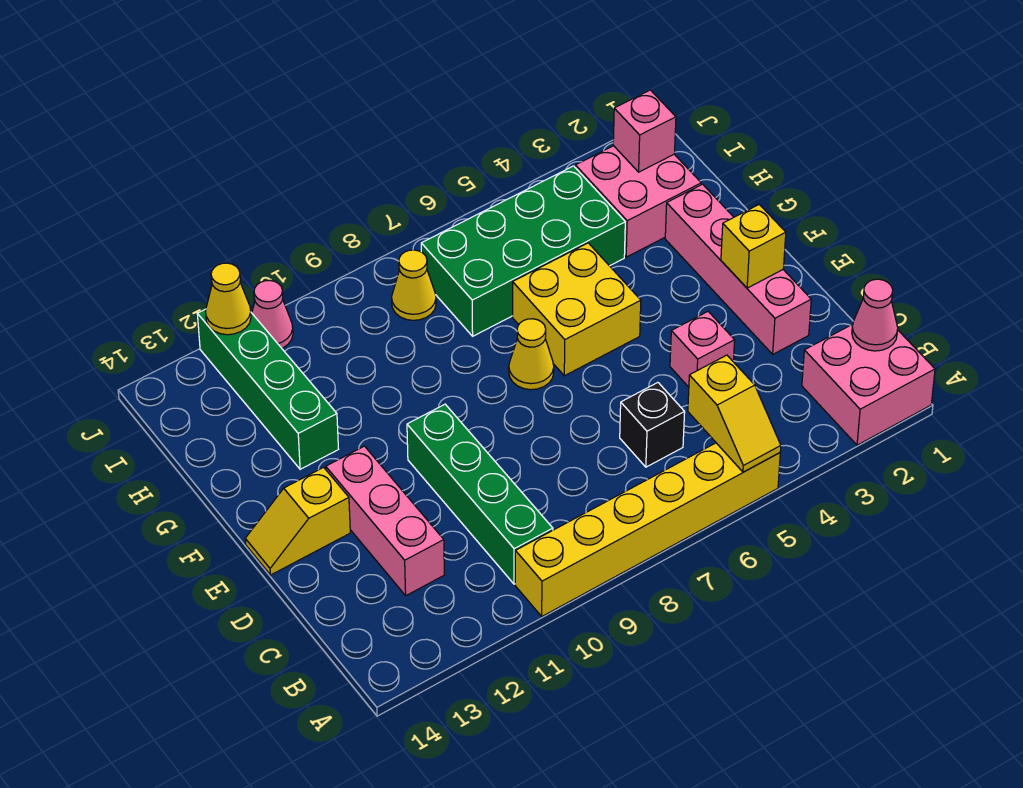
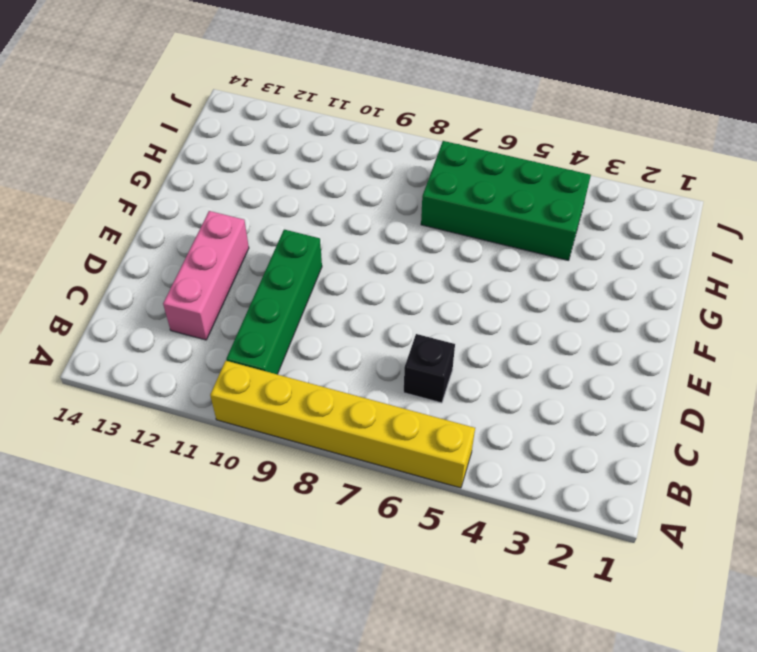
none -> pink brick A1:B2 level 1
none -> pink brick D2:G2 level 1
none -> pink brick D4 level 1

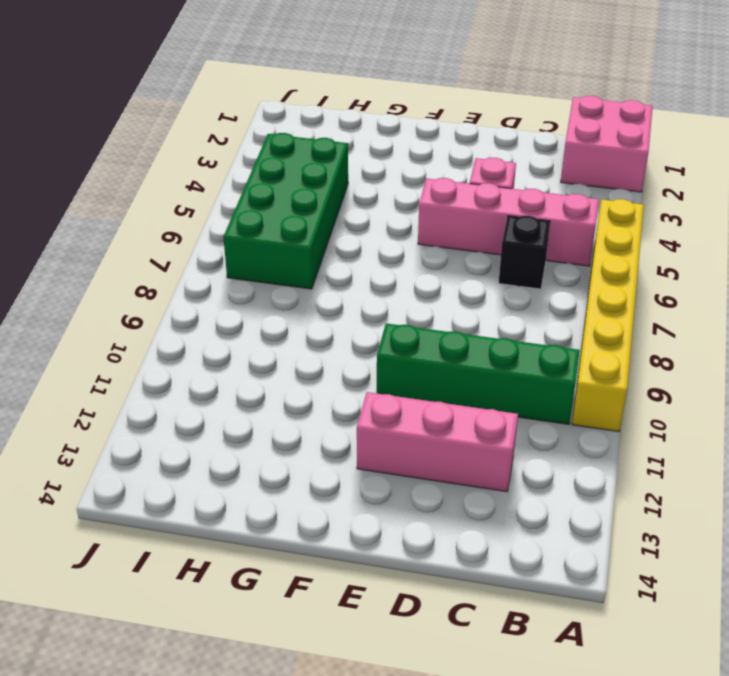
pink brick B5:E5 level 1 -> pink brick D2:G2 level 1
none -> yellow slope E13:E14 level 1 top 13
none -> yellow brick F5:G6 level 1
none -> yellow cone F7 level 1

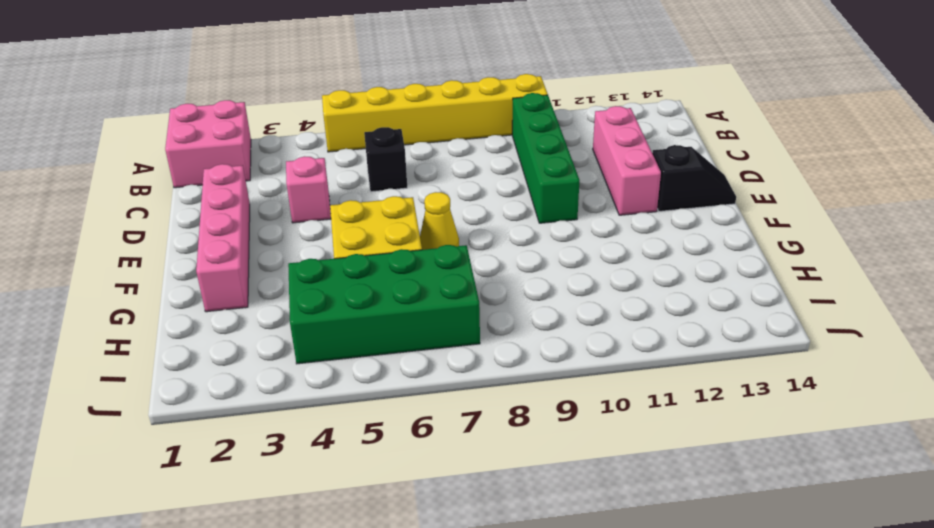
black slope E13:E14 level 1 top 13 -> yellow slope E13:E14 level 1 top 13
none -> green brick G12:J12 level 1
none -> pink brick H2:I3 level 1
none -> yellow cone I8 level 1

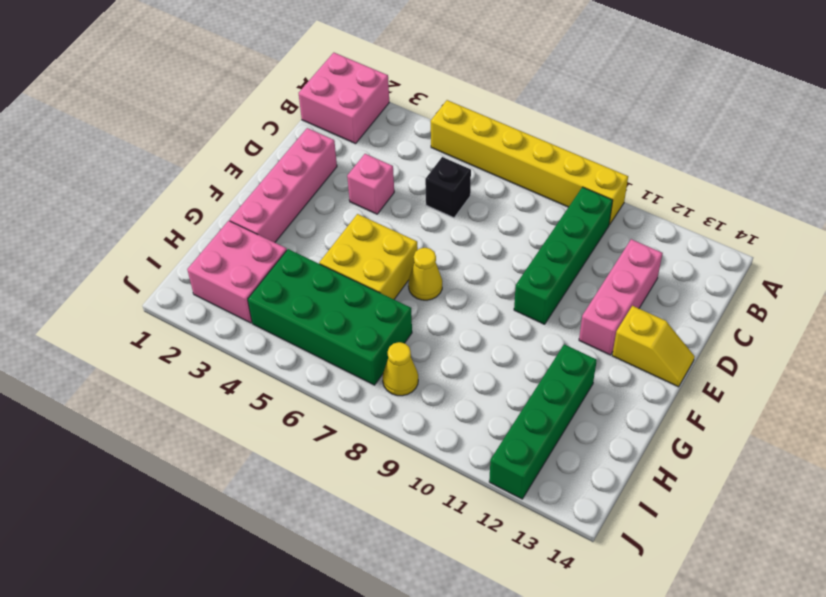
none -> pink cone J11 level 1
none -> yellow slope A5:B5 level 2 top B
none -> pink cone B1 level 2

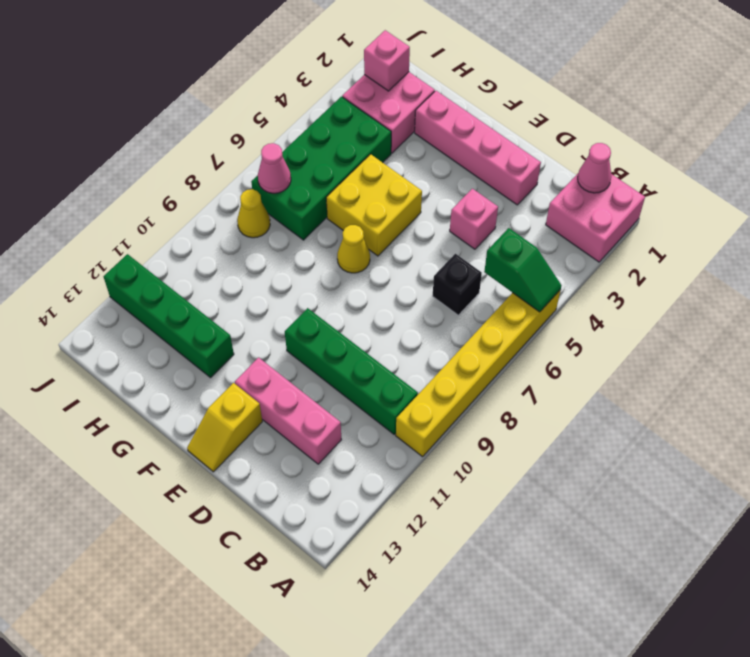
green slope A5:B5 level 2 top B -> yellow slope A5:B5 level 2 top B
pink cone I7 level 2 -> pink cone J11 level 1
none -> yellow brick E2 level 2
none -> yellow cone J12 level 2

